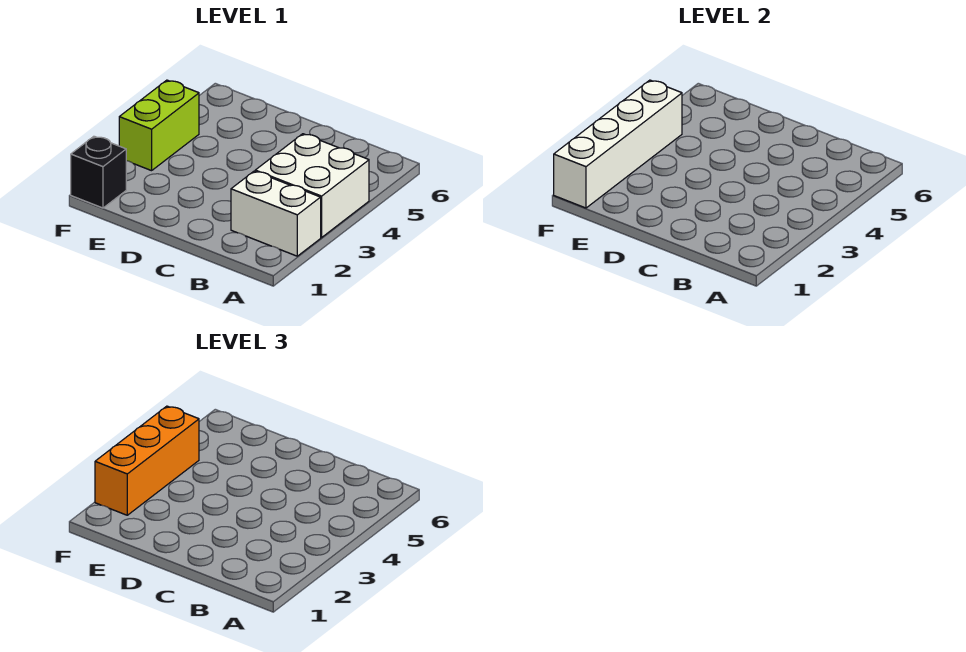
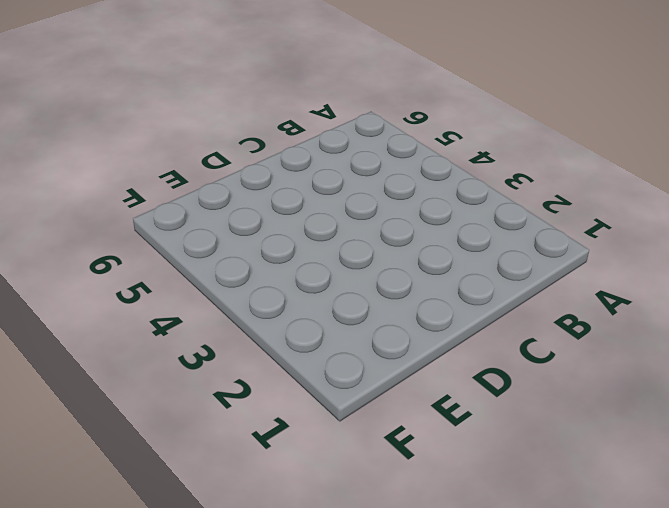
none -> white brick A2:B2 level 1
none -> white brick A3:B4 level 1

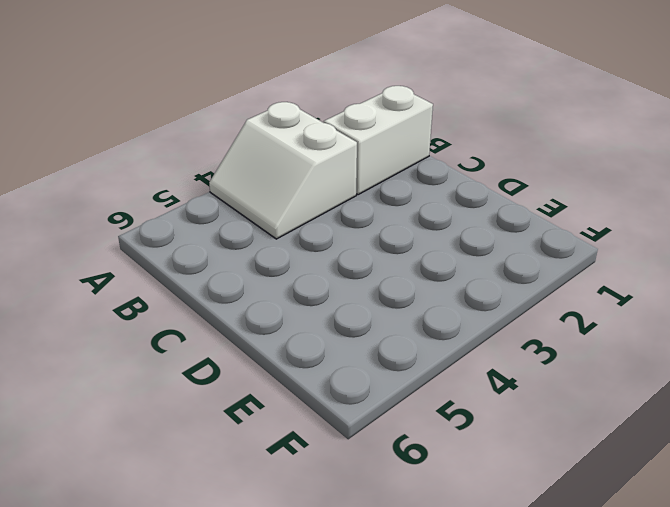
white slope A3:B4 level 1 top 3 -> white brick A3:B4 level 1
white brick B1:B2 level 1 -> white brick A2:B2 level 1
none -> black brick F1 level 1
none -> lime brick F3:F4 level 1

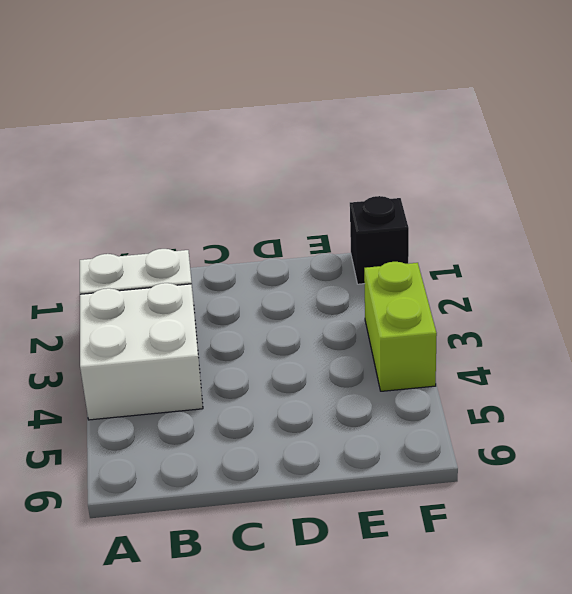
none -> white brick F1:F4 level 2
none -> orange brick F2:F4 level 3

